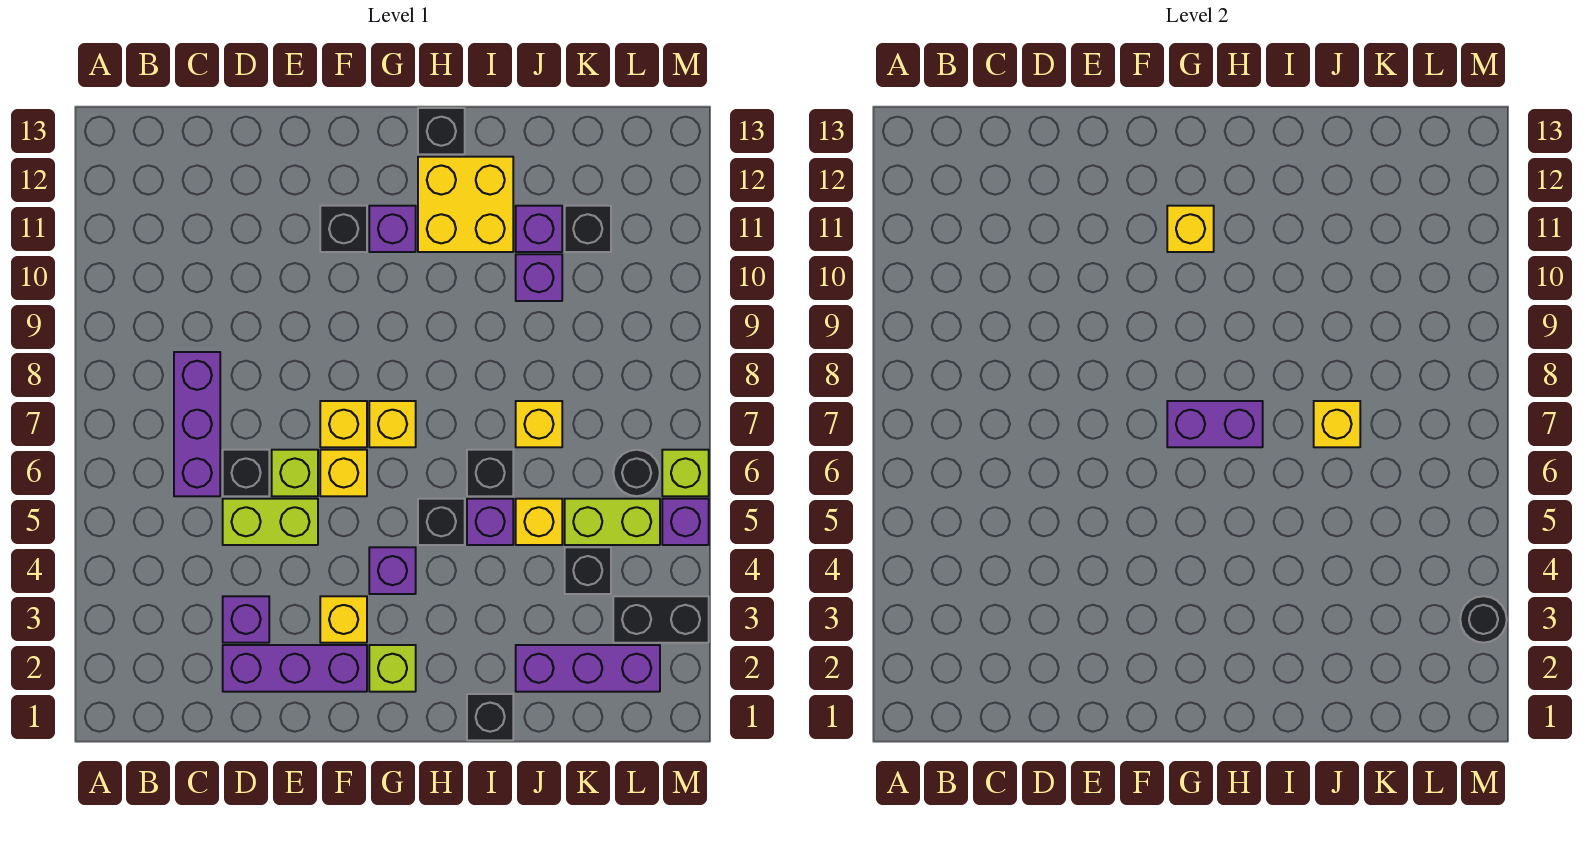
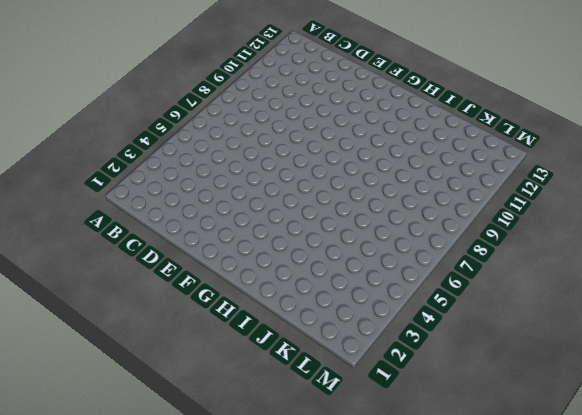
none -> purple brick C6:C8 level 1
none -> purple brick D2:F2 level 1
none -> purple brick D3 level 1
none -> lime brick D5:E5 level 1

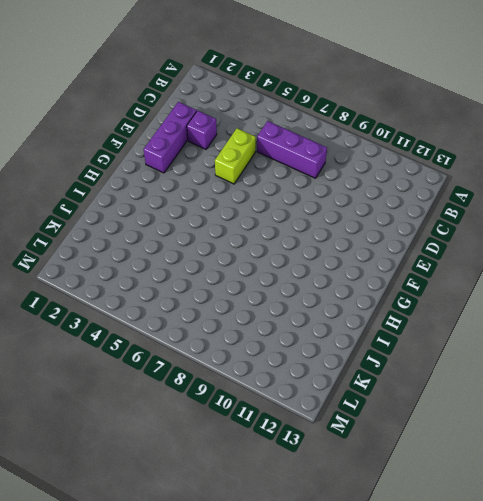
none -> black brick D6 level 1
none -> lime brick E6 level 1
none -> yellow brick F3 level 1
none -> yellow brick F6 level 1

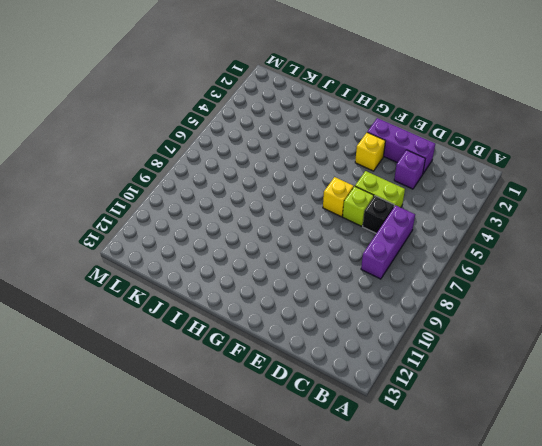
none -> yellow brick F7 level 1
none -> black brick F11 level 1
none -> lime brick G2 level 1
none -> purple brick G4 level 1

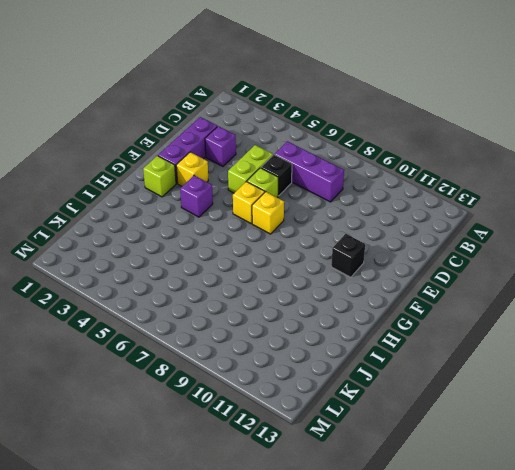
none -> yellow brick G7 level 1
none -> purple brick G11 level 1
none -> black brick H5 level 1
none -> yellow brick H11:I12 level 1

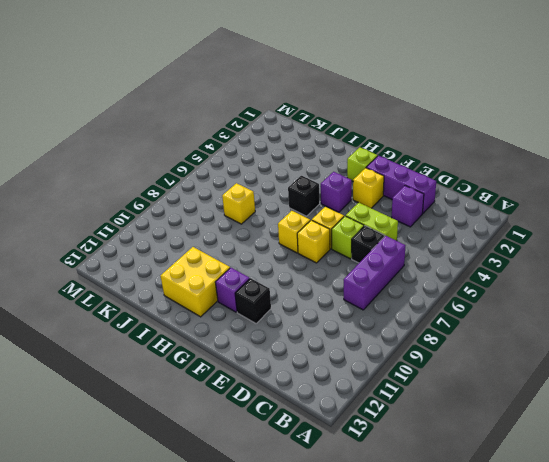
none -> black brick H13 level 1
none -> black brick I1 level 1
none -> purple brick I5 level 1
none -> black brick I6 level 1

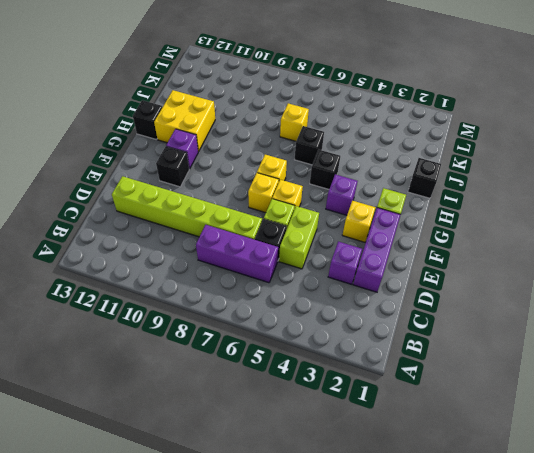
lime brick D7:D12 level 1 -> none
none -> purple brick I5 level 1
none -> purple brick J2:L2 level 1
none -> yellow brick J5 level 1
none -> purple brick J10 level 1

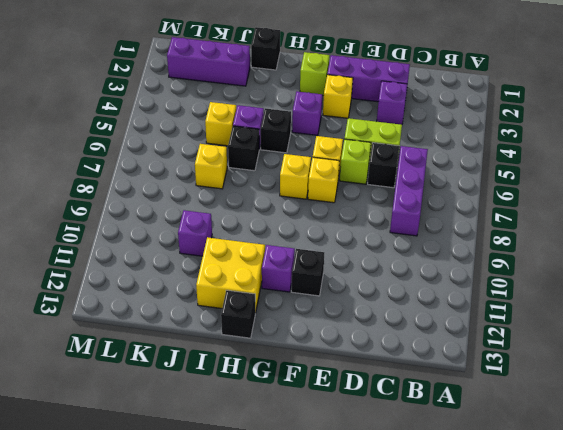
none -> purple brick J11 level 1
none -> black brick K4 level 1
none -> lime brick K5:L5 level 1
none -> black brick K11 level 1

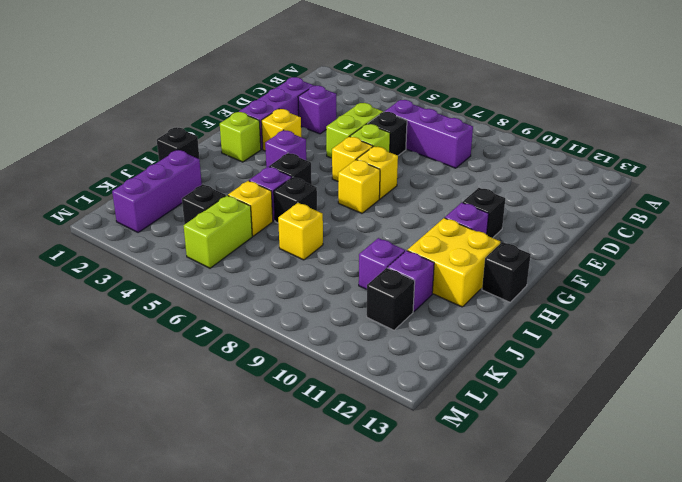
none -> black brick L3:M3 level 1
none -> black round brick L6 level 1
none -> purple brick M5 level 1
none -> lime brick M6 level 1

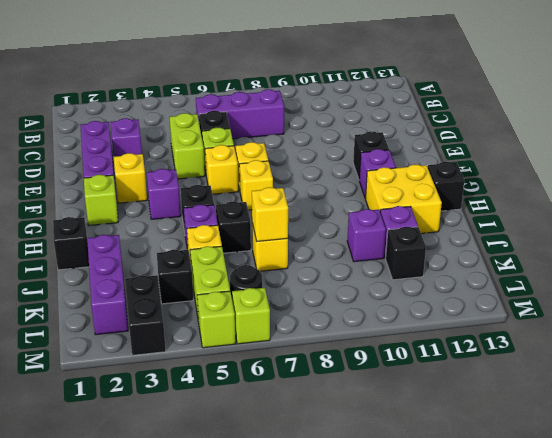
lime brick M5 level 1 -> purple brick M5 level 1
none -> purple brick G7:H7 level 2
none -> yellow brick G11 level 2
none -> black round brick M3 level 2

